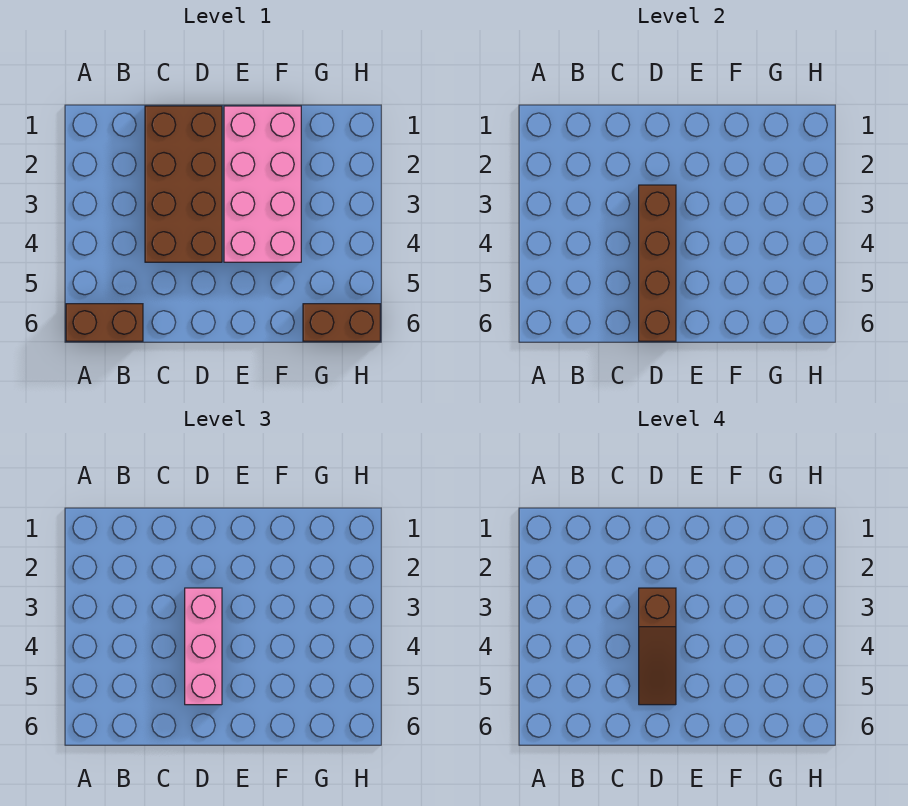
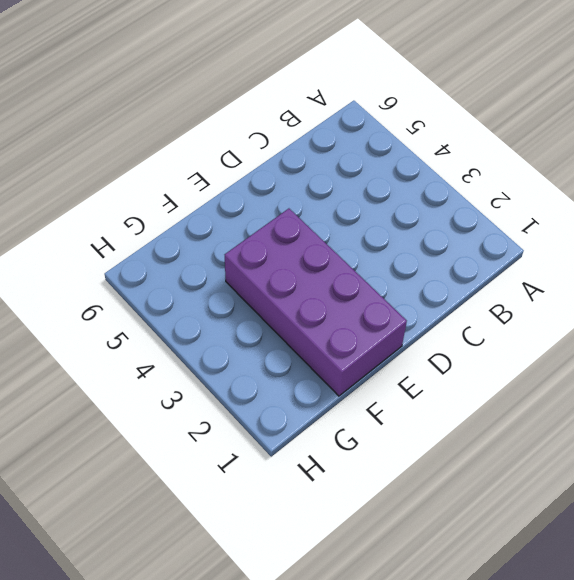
purple brick E1:F4 level 1 -> pink brick E1:F4 level 1
none -> brown brick A6:B6 level 1
none -> brown brick C1:D4 level 1

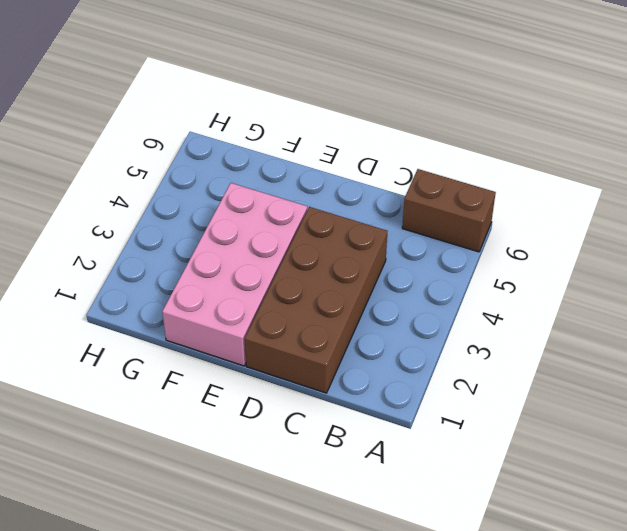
none -> brown brick G6:H6 level 1
none -> brown brick D3:D6 level 2

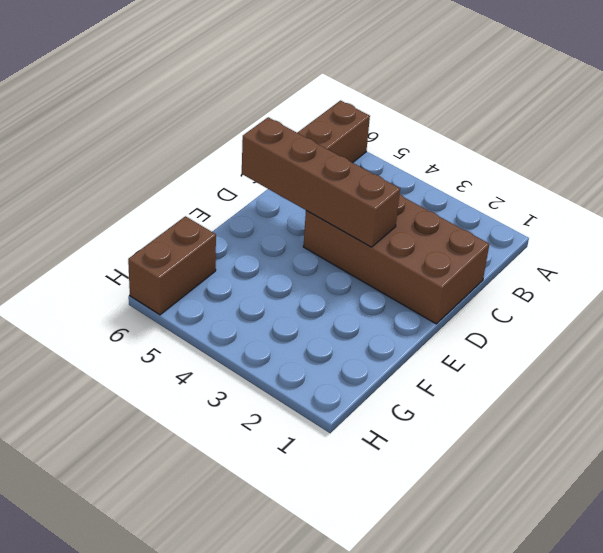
none -> pink brick E1:F4 level 1
none -> pink brick D3:D5 level 3

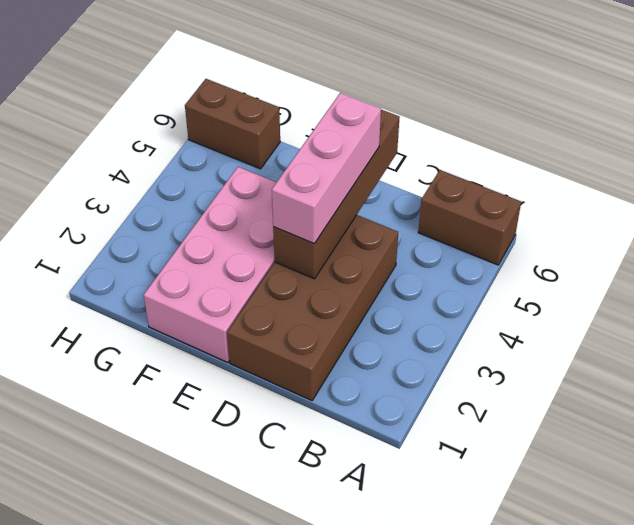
none -> brown slope D3:D5 level 4 top 3

